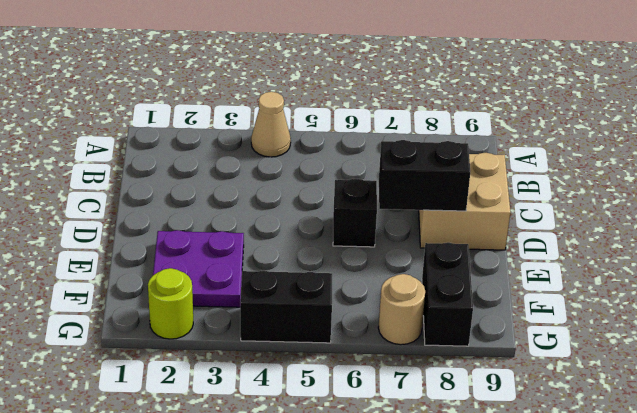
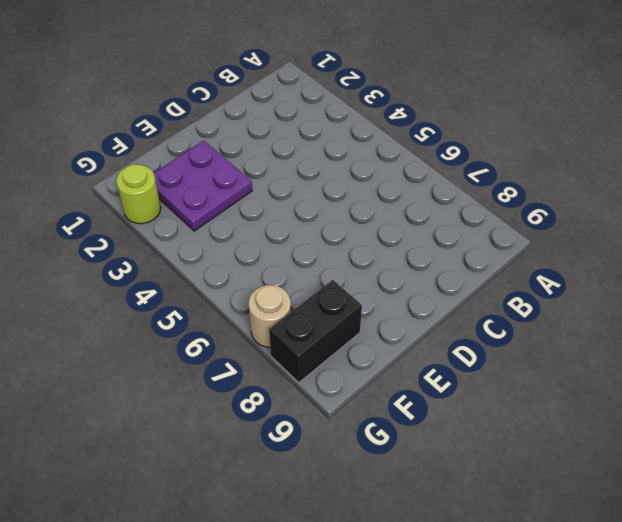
none -> tan cone A4 level 1
none -> tan brick C8:D9 level 1

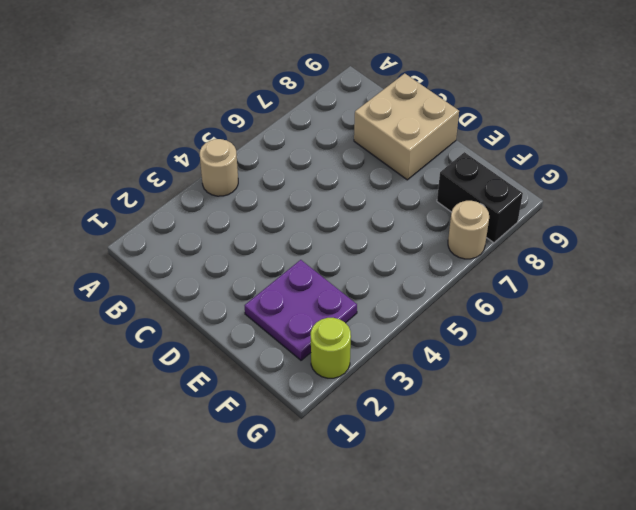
tan round brick A4 level 1 -> tan cone A4 level 1
none -> black brick D6 level 1
none -> black brick G4:G5 level 1

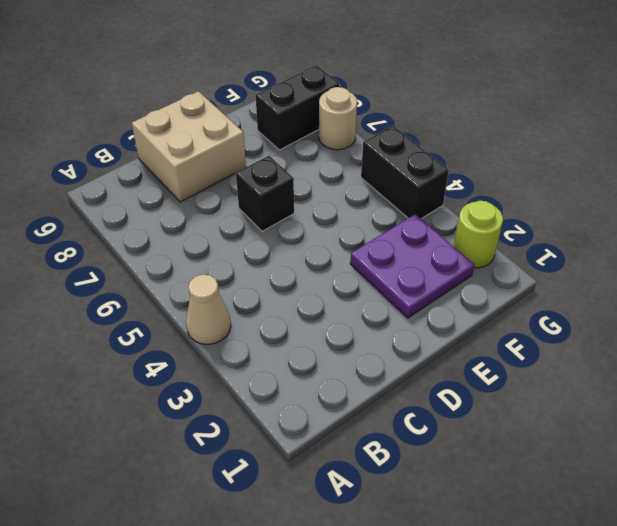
none -> black brick D7:D8 level 2

